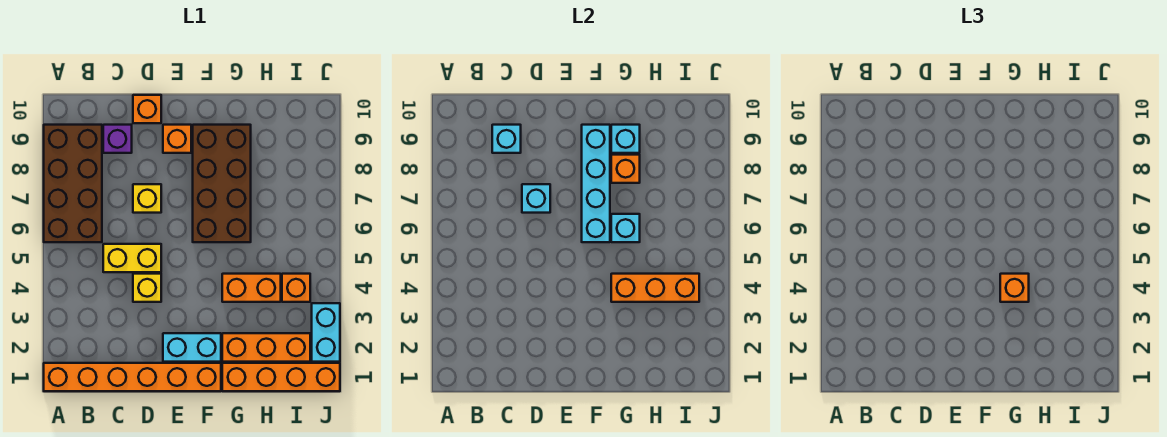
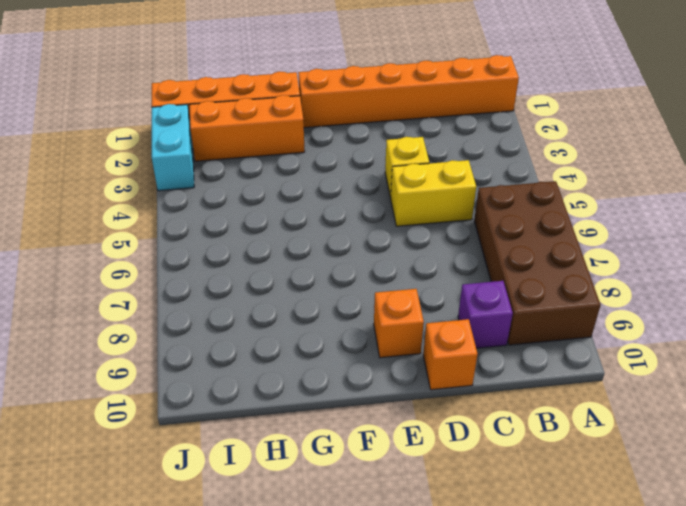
none -> yellow brick D7 level 1
none -> cyan brick E2:F2 level 1
none -> brown brick F6:G9 level 1

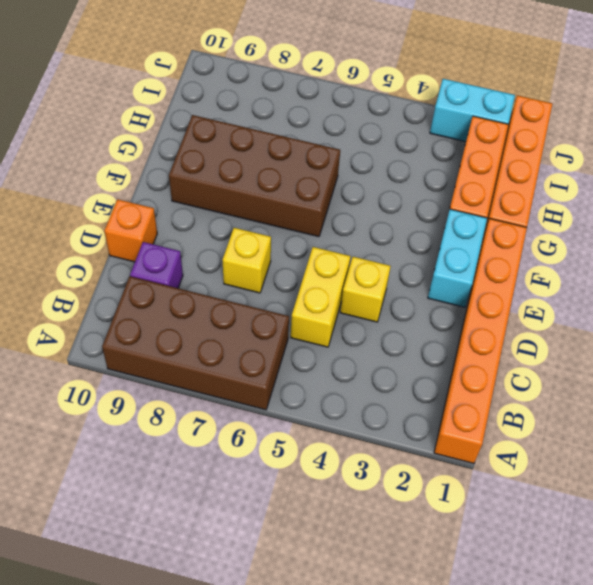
none -> orange brick E9 level 1
none -> orange brick G4:H4 level 1
none -> orange brick I4 level 1

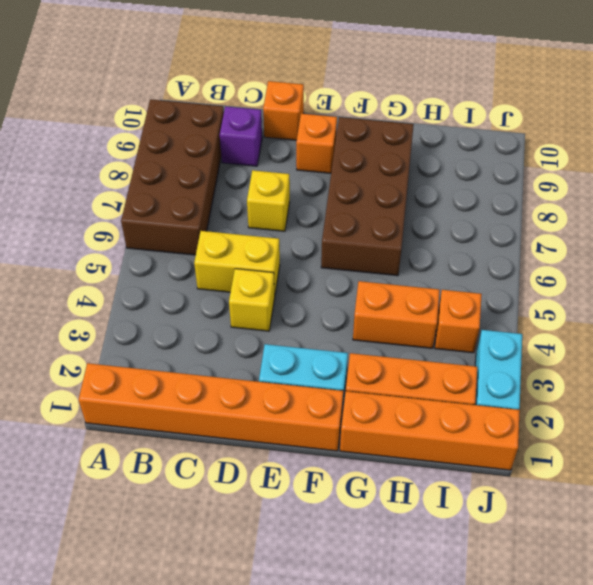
none -> cyan brick C9 level 2
none -> cyan brick D7 level 2
none -> cyan brick F6:F9 level 2

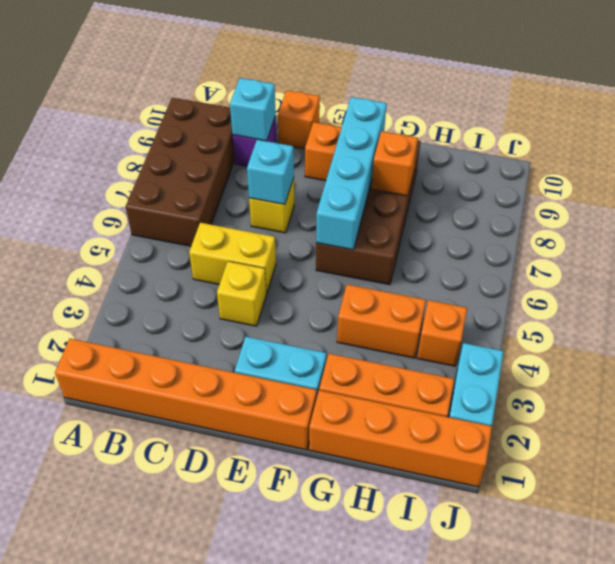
none -> orange brick G4:I4 level 2
none -> cyan brick G6 level 2
none -> cyan brick G9 level 2

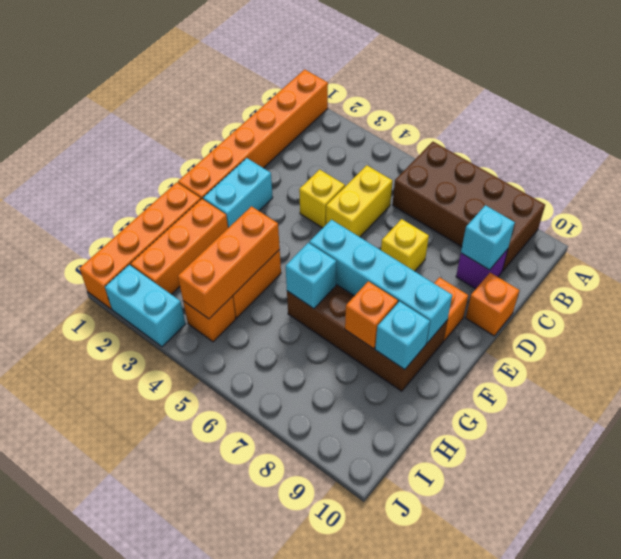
none -> cyan brick D7 level 2
none -> orange brick G4 level 3

